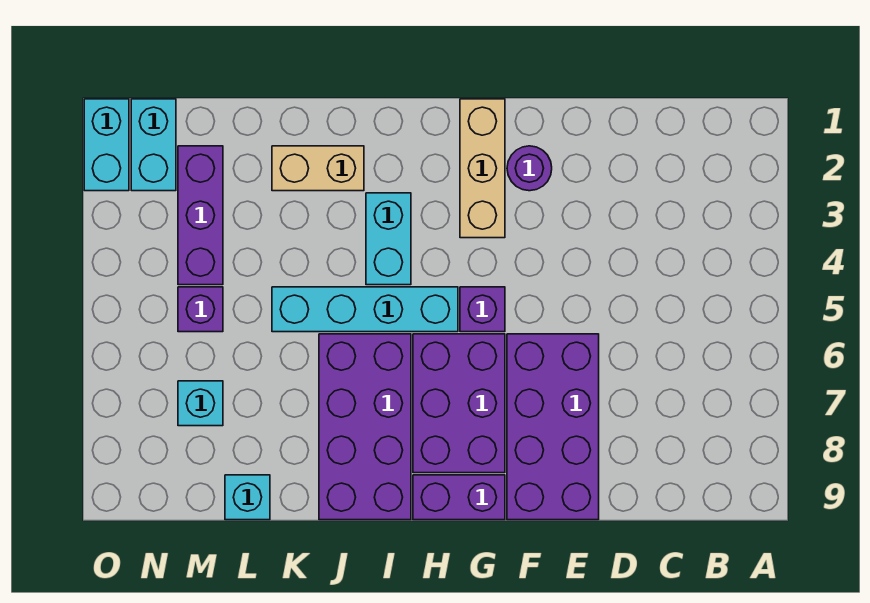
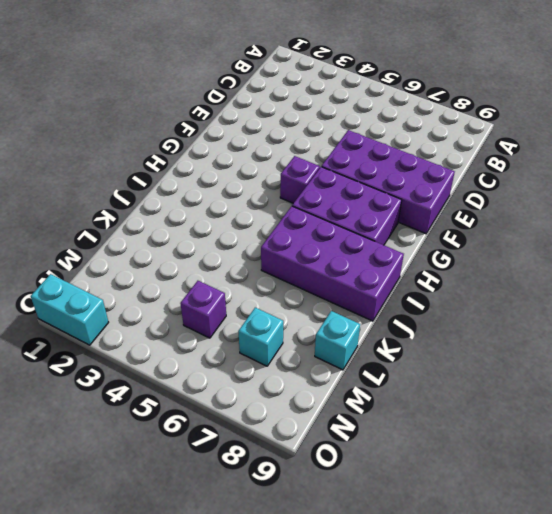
none -> purple round brick F2 level 1
none -> tan brick G1:G3 level 1
none -> purple brick G9:H9 level 1

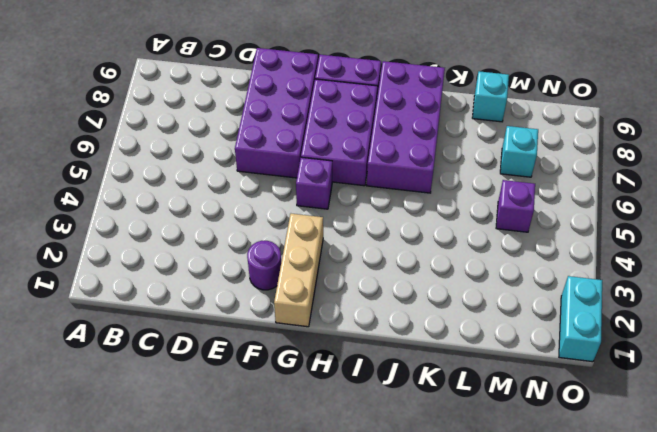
none -> cyan brick H5:K5 level 1
none -> cyan brick I3:I4 level 1
none -> tan brick J2:K2 level 1

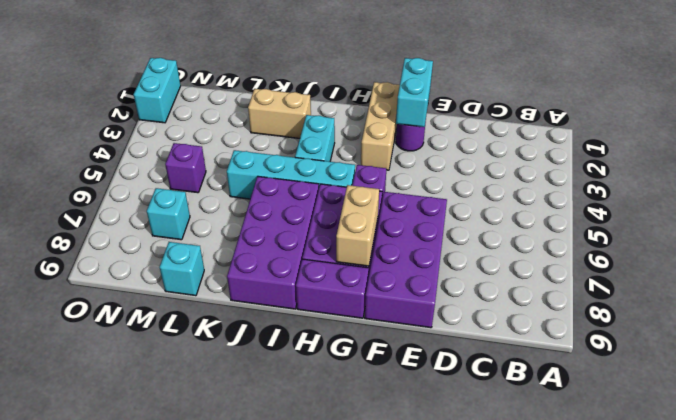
cyan brick F1:F2 level 2 -> cyan brick N1:N2 level 1
tan brick G7:G8 level 2 -> none
none -> purple brick M2:M4 level 1

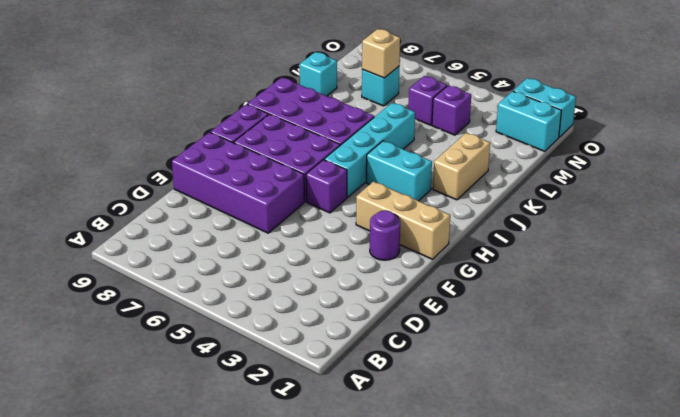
purple brick M4 level 1 -> purple brick M2:M4 level 1
tan brick M7 level 2 -> none

